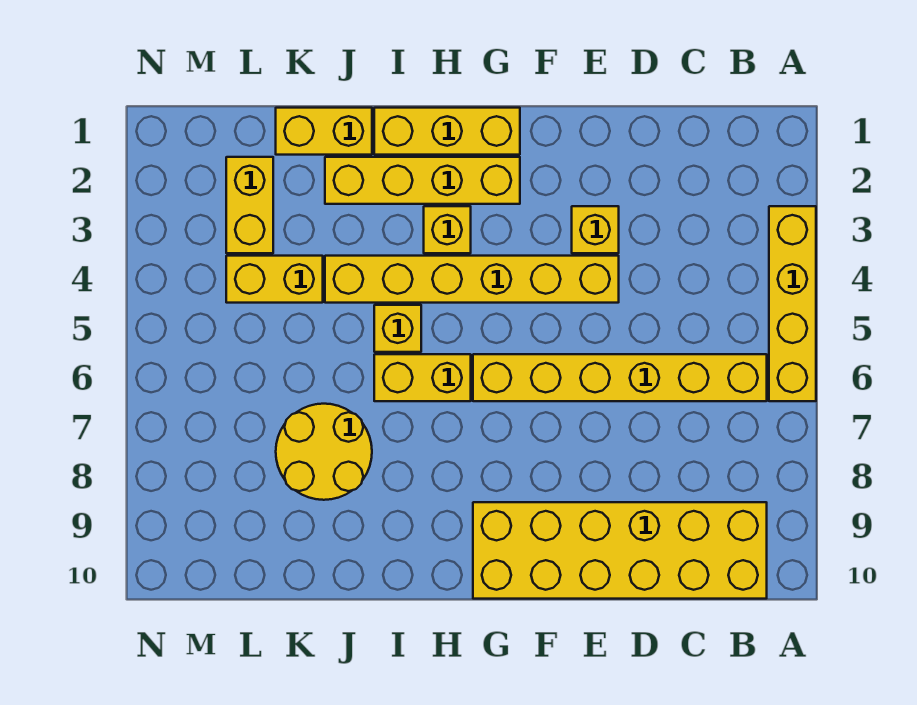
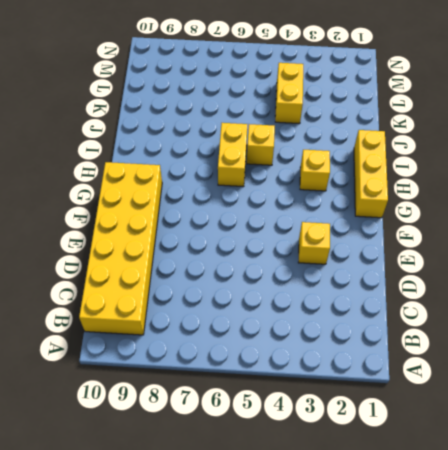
none -> yellow brick A3:A6 level 1
none -> yellow brick B6:G6 level 1
none -> yellow brick E4:J4 level 1

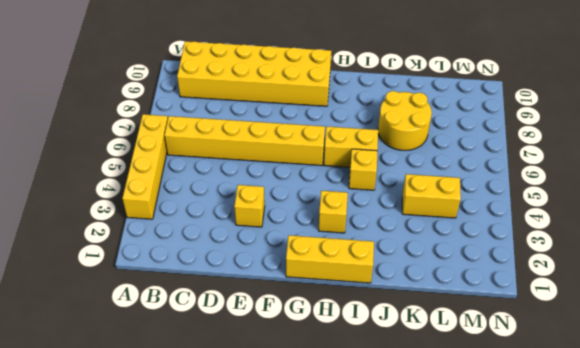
none -> yellow brick E4:J4 level 1
none -> yellow brick G2:J2 level 1
none -> yellow brick J1:K1 level 1

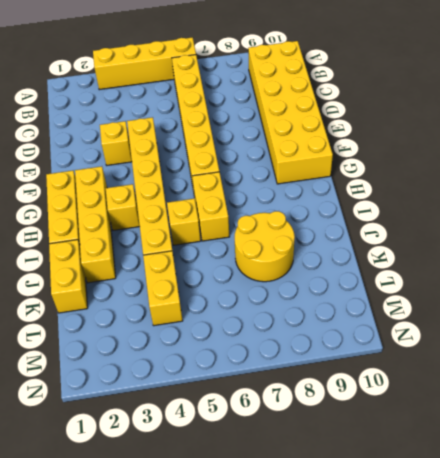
none -> yellow brick L2:L3 level 1

